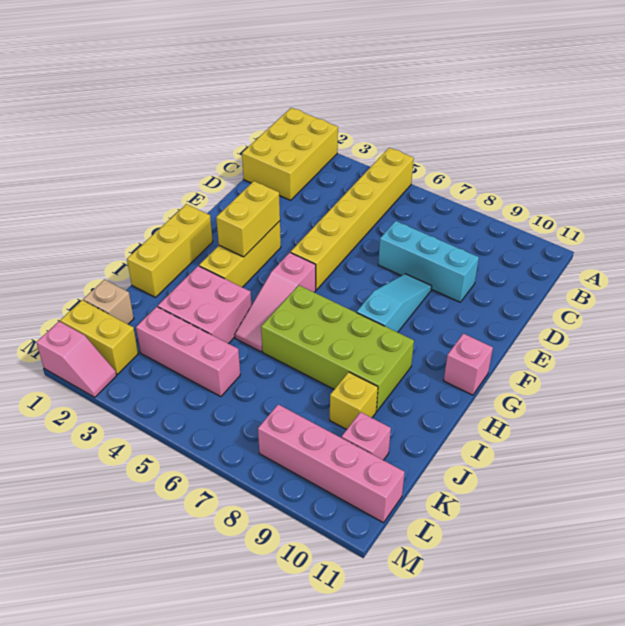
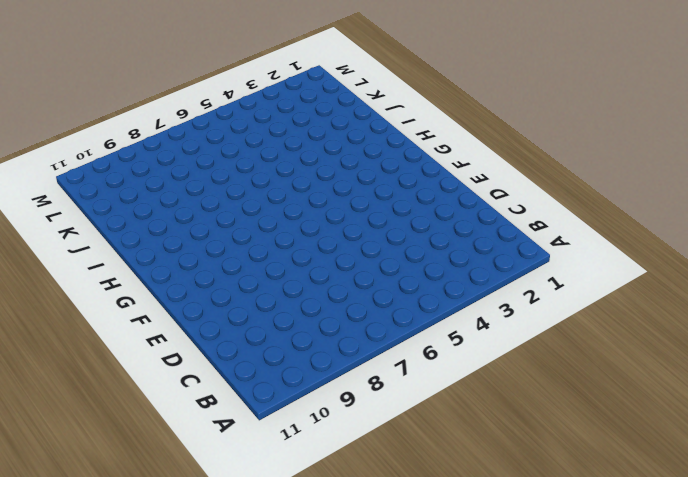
none -> yellow brick A1:C2 level 1
none -> yellow brick A5:F5 level 1
none -> cyan brick D7:D9 level 1

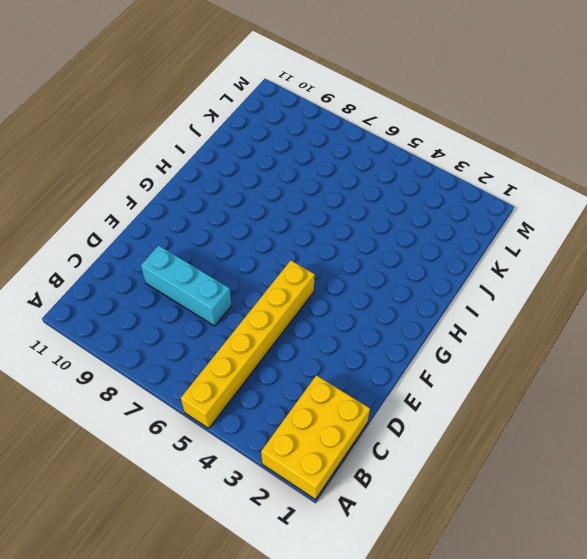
none -> cyan slope E8:G8 level 1 top G
none -> yellow brick F3:H3 level 1
none -> yellow brick G1:I1 level 1

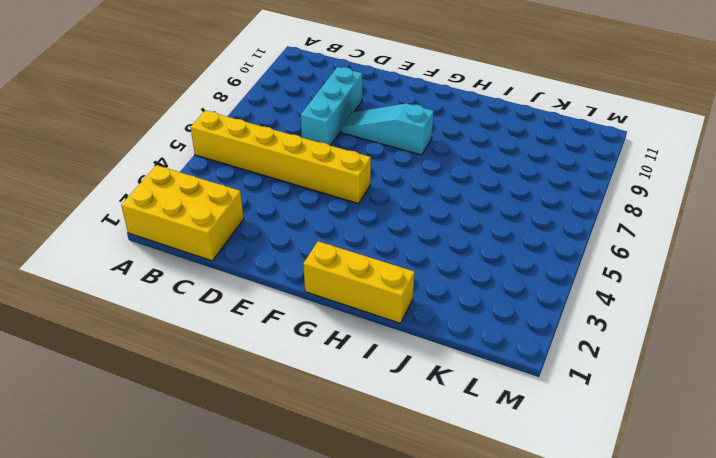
none -> yellow brick F3:H3 level 1
none -> pink slope G5:I5 level 1 top G
none -> pink brick G11 level 1

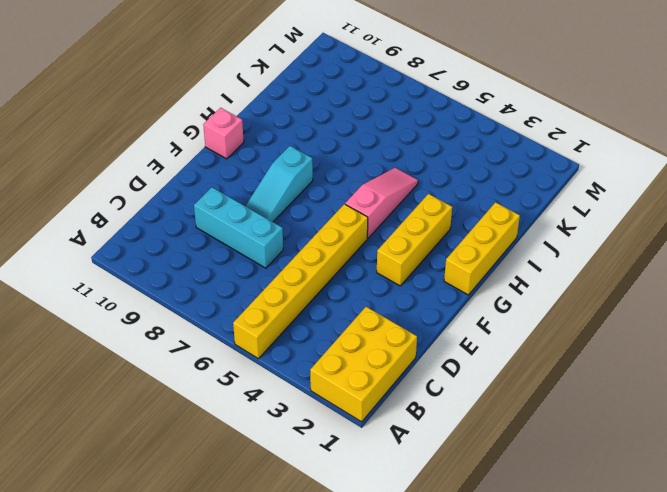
none -> lime brick H6:I9 level 1
none -> pink brick I3:J4 level 1
none -> yellow brick J9 level 1

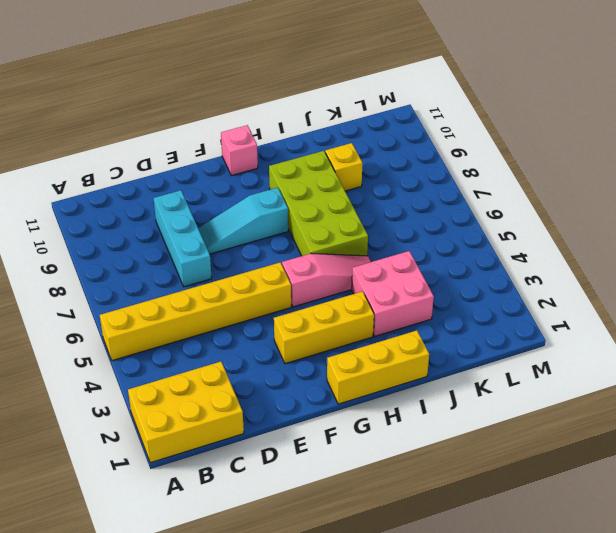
none -> tan brick K1 level 1
none -> pink brick K3:K5 level 1
none -> pink brick K10 level 1

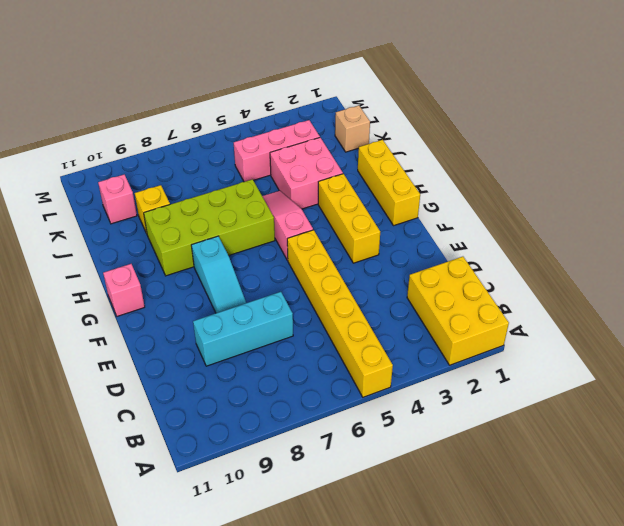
none -> yellow brick L1:L2 level 1
none -> pink brick L8:L11 level 1
none -> pink slope M1:M2 level 1 top 1

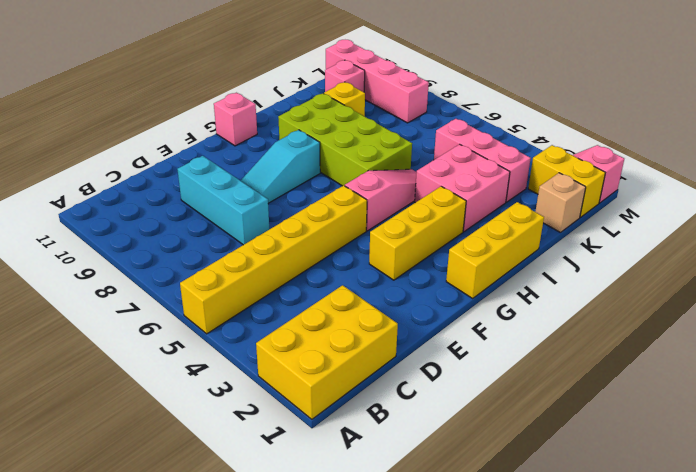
none -> yellow brick F3:G3 level 2

